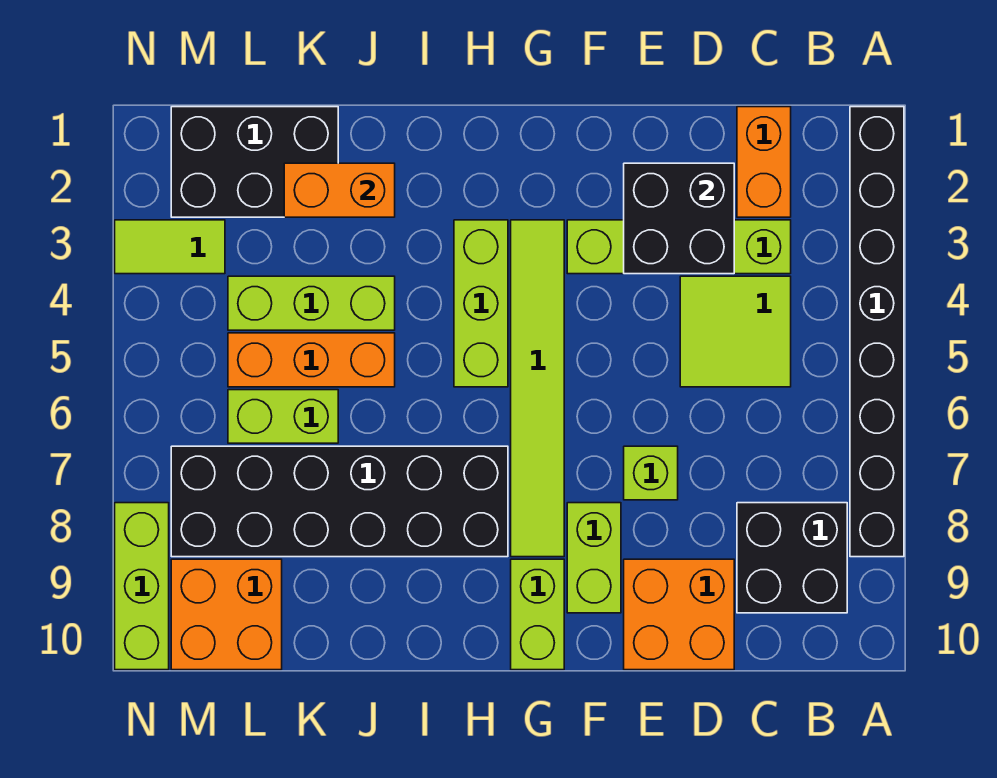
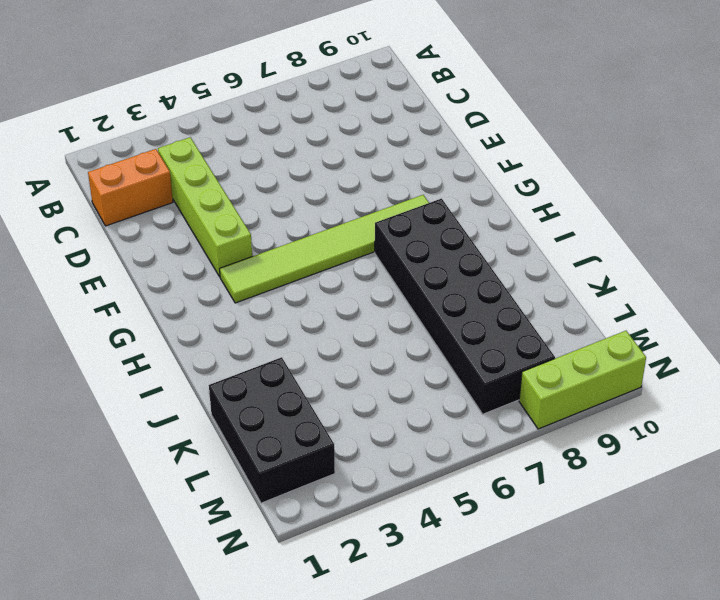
none -> black brick A1:A8 level 1
none -> black brick B8:C9 level 1
none -> lime tile C4:D5 level 1

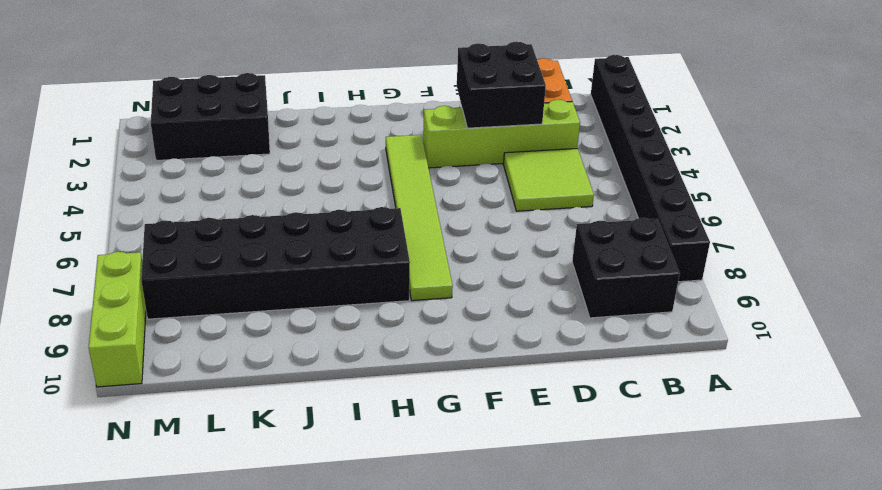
none -> orange brick D9:E10 level 1
none -> lime brick E7 level 1
none -> lime brick F8:F9 level 1

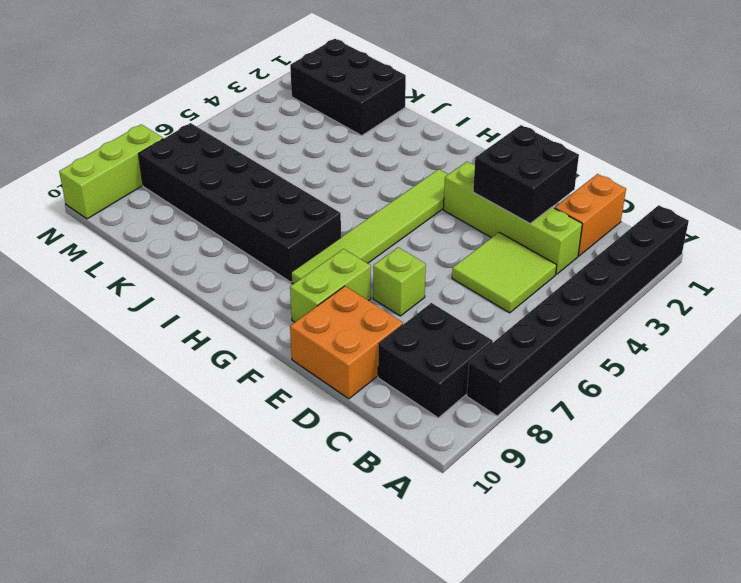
none -> lime brick G9:G10 level 1
none -> lime brick H3:H5 level 1
none -> lime brick J4:L4 level 1

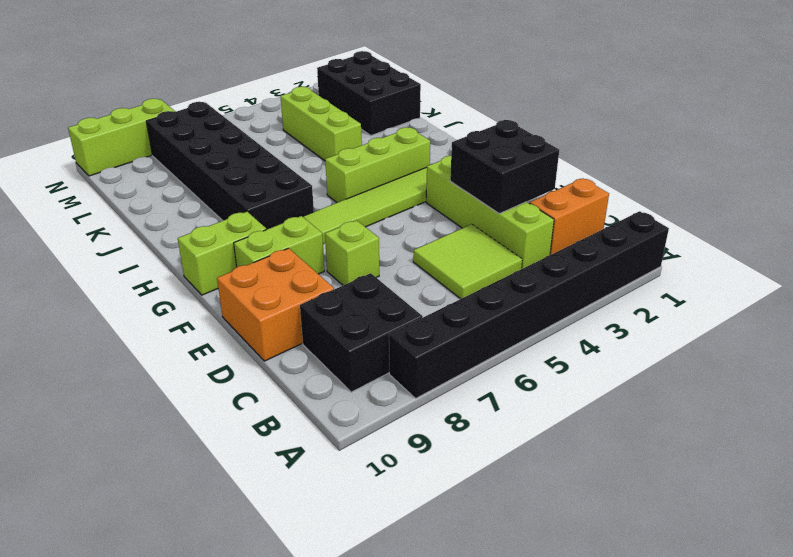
none -> orange brick J5:L5 level 1
none -> lime brick K6:L6 level 1
none -> orange brick L9:M10 level 1

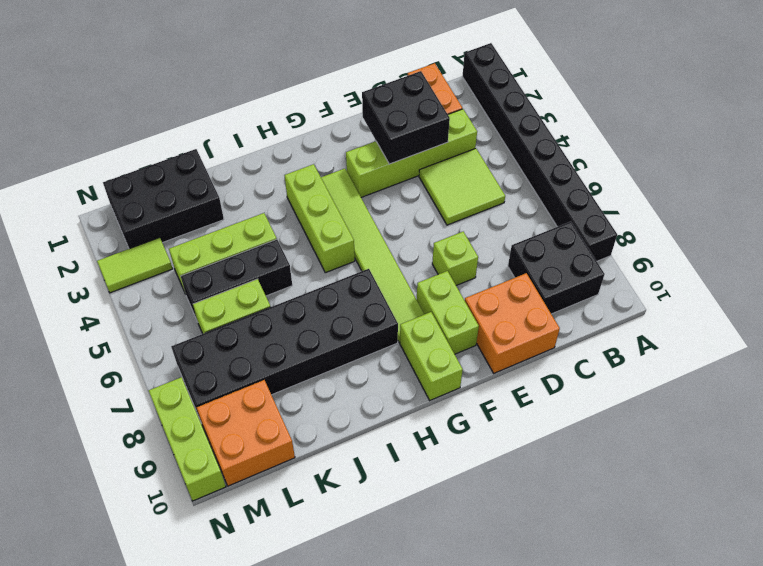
black brick J5:L5 level 1 -> orange brick J5:L5 level 1
none -> orange brick J2:K2 level 2

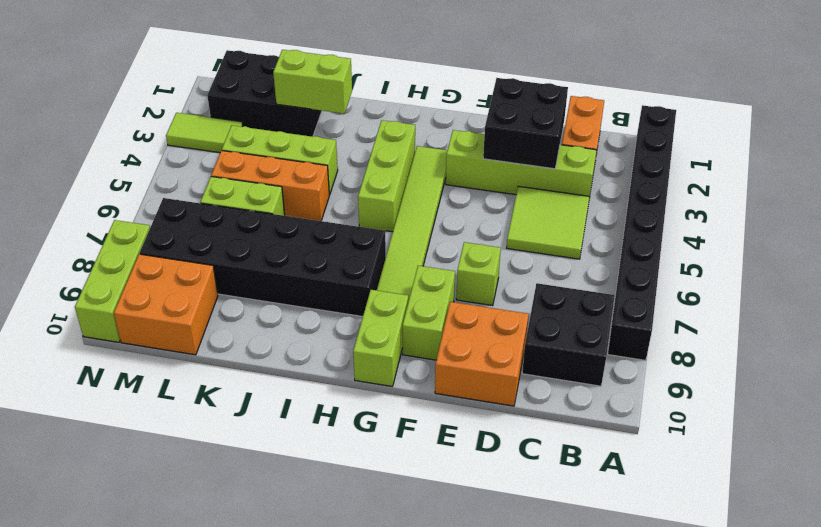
lime brick J2:K2 level 2 -> orange brick J2:K2 level 2

